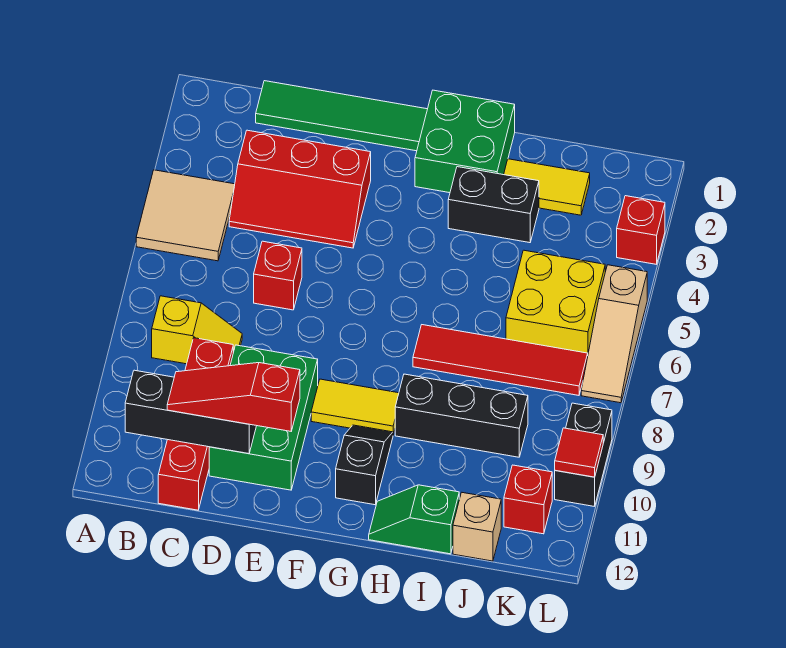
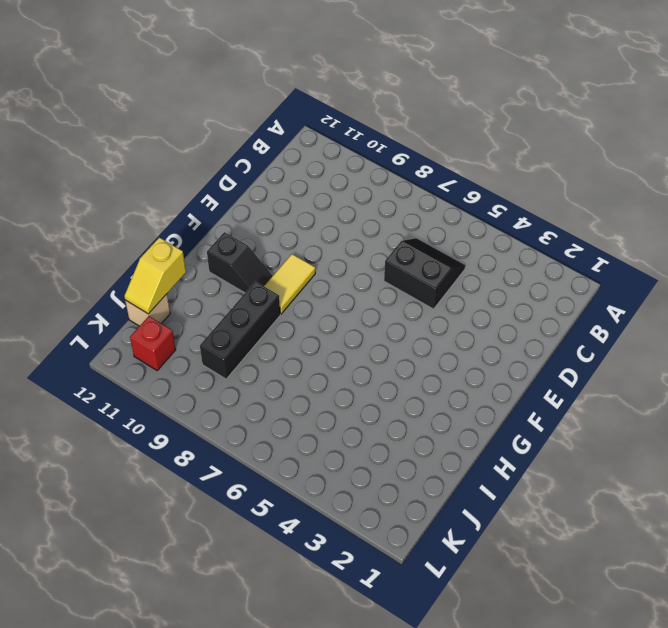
black slope C5:D6 level 1 top D -> red brick D6 level 1
yellow slope I12:J12 level 2 top I -> yellow slope B8:C8 level 1 top B
none -> tan tile A4:B5 level 1
none -> green tile C1:F1 level 1
none -> red slope C3:E4 level 1 top 3

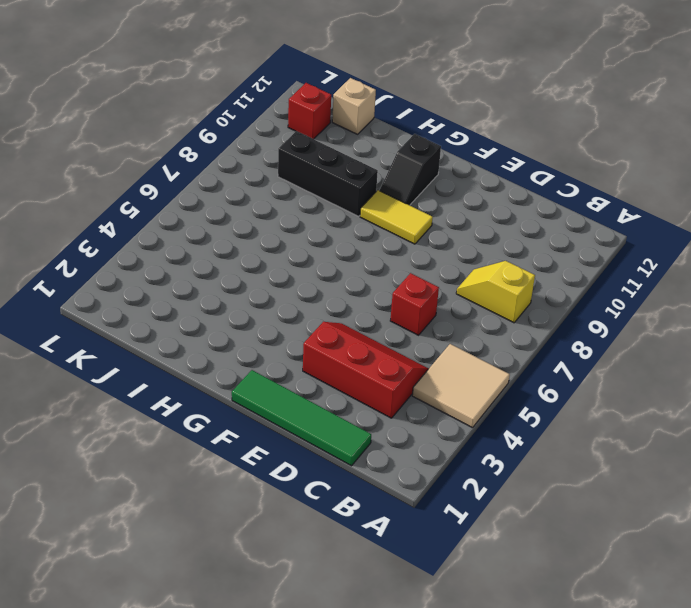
none -> red brick C9:C12 level 1
none -> green brick D9:E11 level 1
none -> green brick G1:H2 level 1

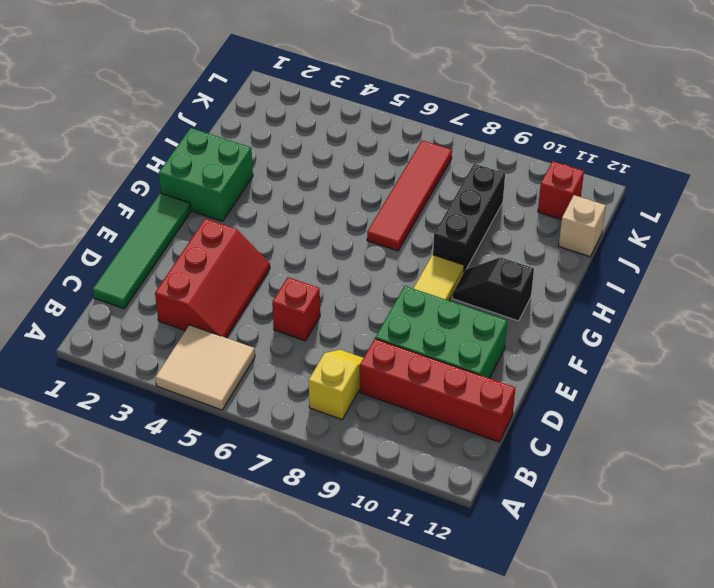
none -> black brick H3:I3 level 1
none -> green slope H12:I12 level 1 top I
none -> yellow tile I2:J2 level 1

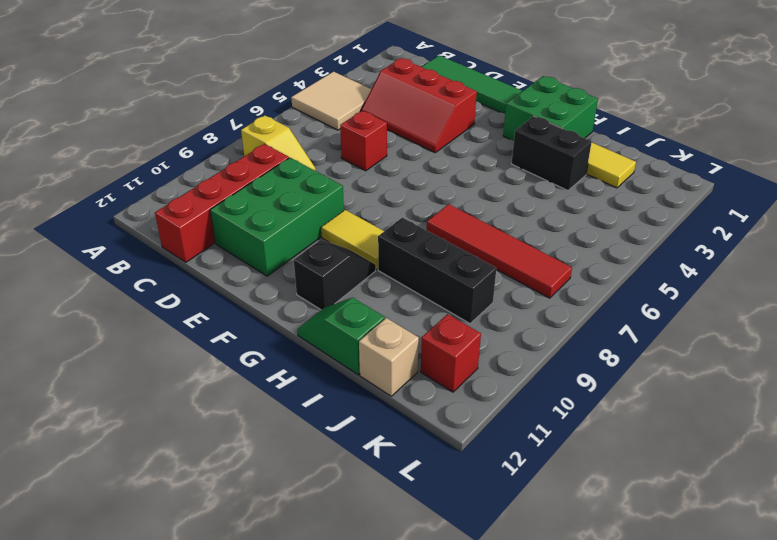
none -> yellow brick J5:K6 level 1
none -> red brick L3 level 1
none -> tan slope L5:L7 level 1 top 5

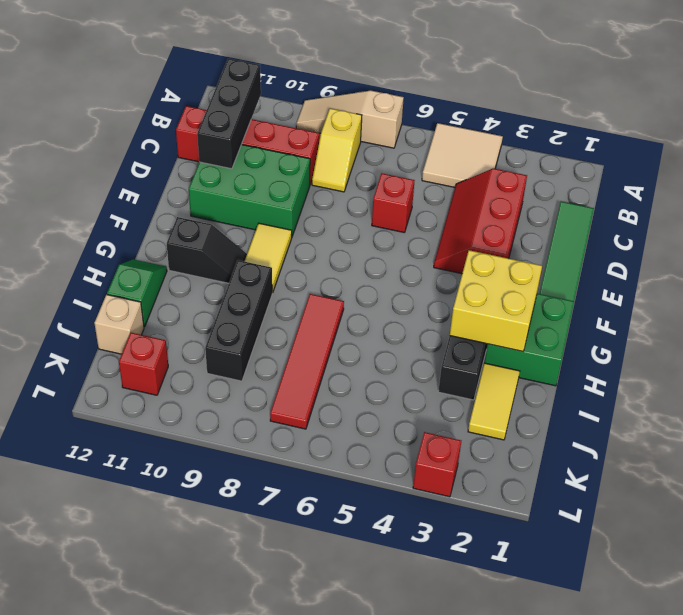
tan slope A7:A9 level 1 top 7 -> tan slope L5:L7 level 1 top 5
yellow brick G2:H3 level 2 -> yellow brick J5:K6 level 1
none -> black brick L9:L10 level 1
none -> red tile L10 level 2
none -> red slope C11:E11 level 3 top E

